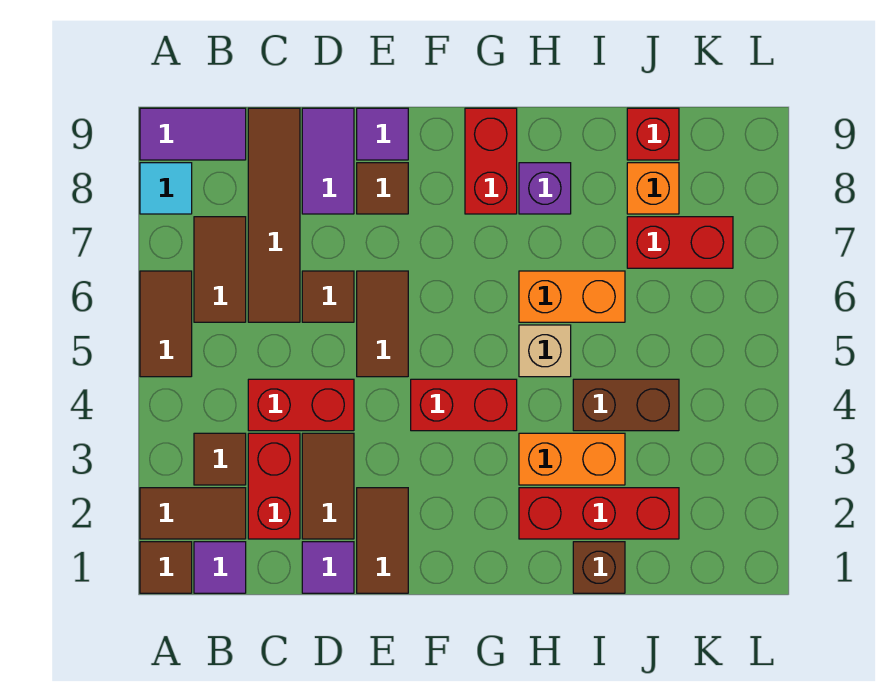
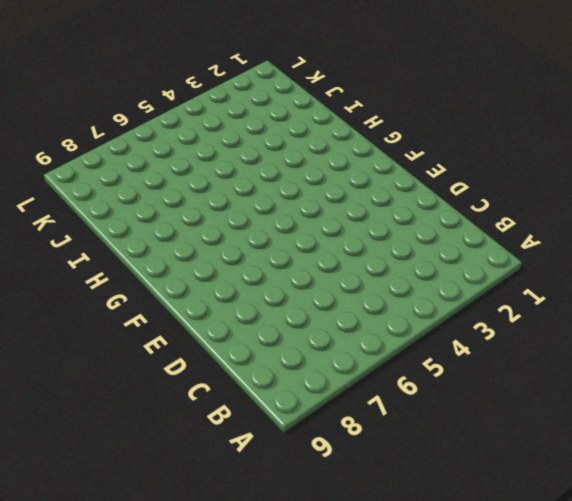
none -> brown tile A1 level 1
none -> brown tile A2:B2 level 1
none -> brown tile A5:A6 level 1
none -> cyan tile A8 level 1

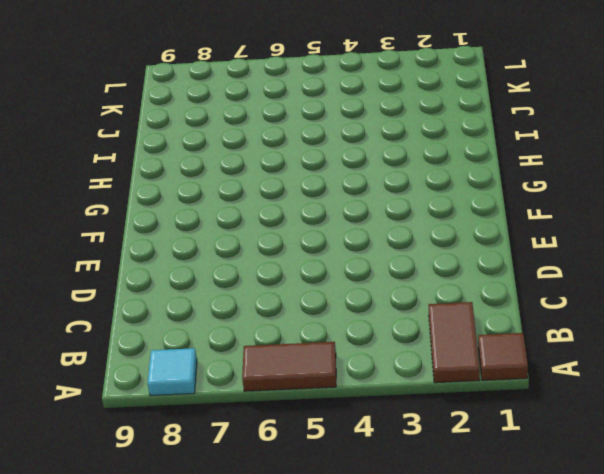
none -> purple tile A9:B9 level 1
none -> purple tile B1 level 1
none -> brown tile B3 level 1
none -> brown tile B6:B7 level 1

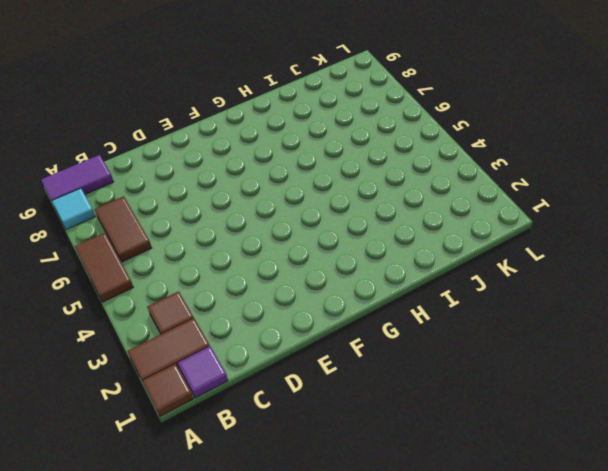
none -> red brick C2:C3 level 1
none -> red brick C4:D4 level 1
none -> brown tile C6:C9 level 1
none -> purple tile D1 level 1

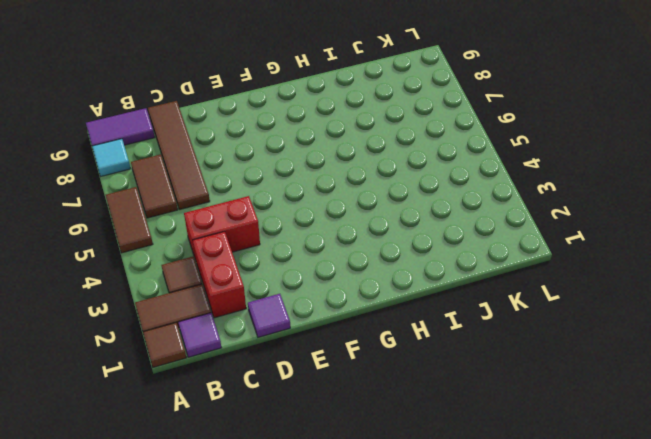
none -> brown tile D2:D3 level 1
none -> brown tile D6 level 1
none -> purple tile D8:D9 level 1
none -> brown tile E1:E2 level 1

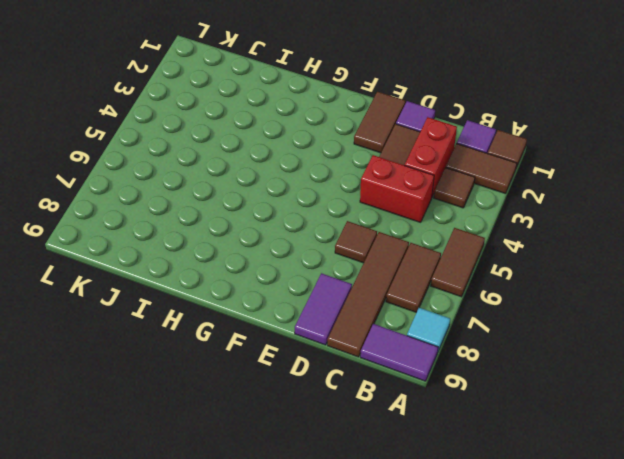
none -> brown tile E5:E6 level 1
none -> brown tile E8 level 1
none -> purple tile E9 level 1
none -> red brick F4:G4 level 1

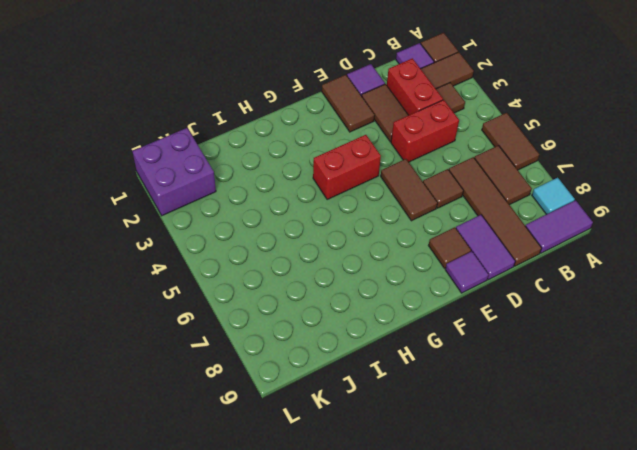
purple brick K1:L2 level 1 -> none
none -> red brick G8:G9 level 1
none -> red brick H2:J2 level 1
none -> orange brick H3:I3 level 1
none -> tan brick H5 level 1

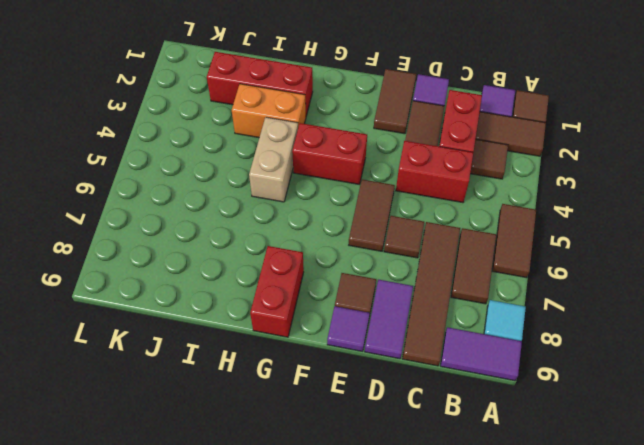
tan brick H4:H5 level 1 -> tan brick H5 level 1
none -> orange brick H6:I6 level 1
none -> purple brick H8 level 1
none -> brown brick I1 level 1
none -> brown brick I4:J4 level 1

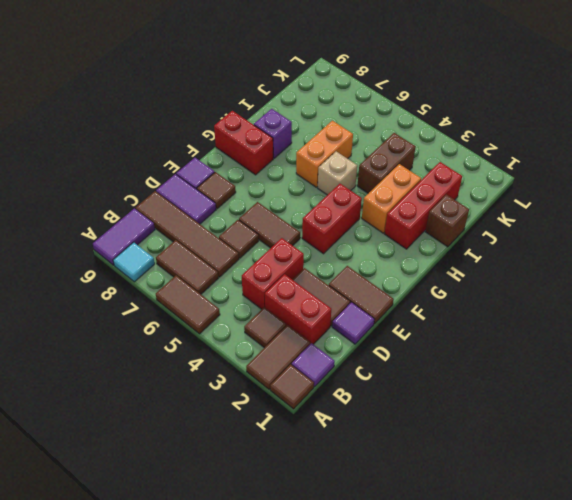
none -> red brick J7:K7 level 1
none -> orange brick J8 level 1
none -> red brick J9 level 1

